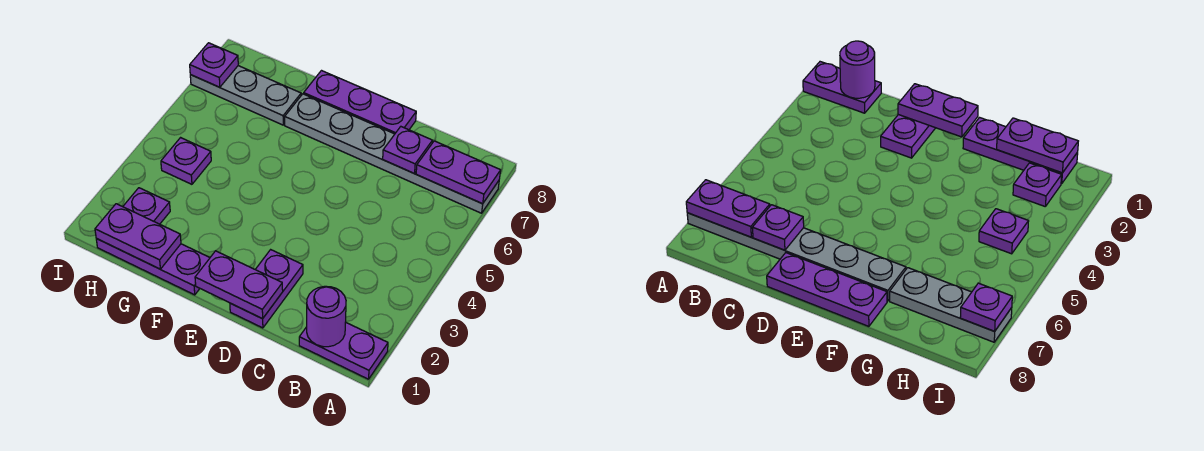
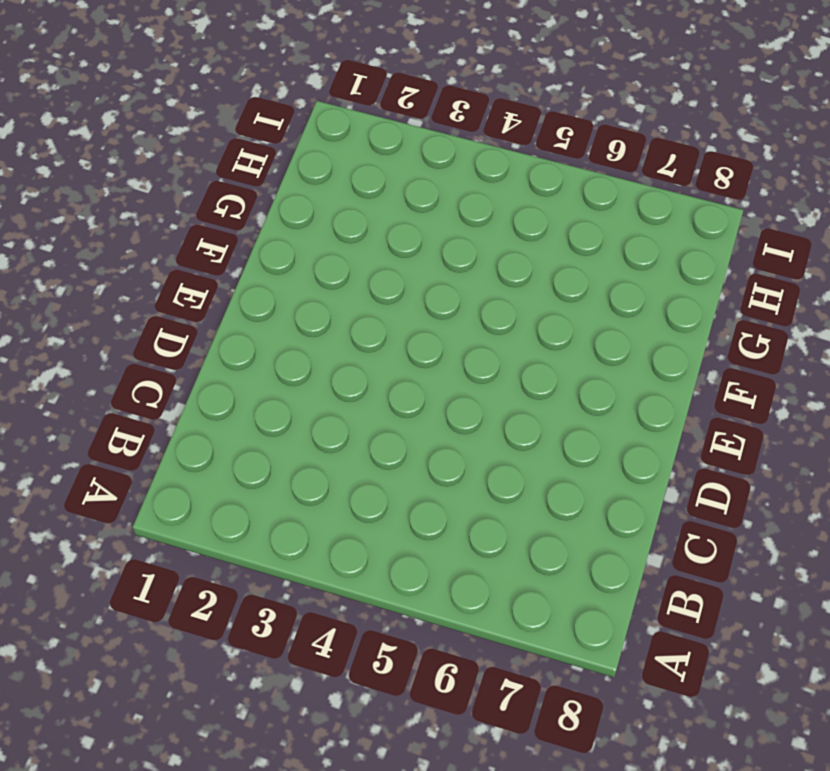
none -> purple plate A1:B1 level 1
none -> grey plate A7:F7 level 1
none -> purple plate D1:D2 level 1

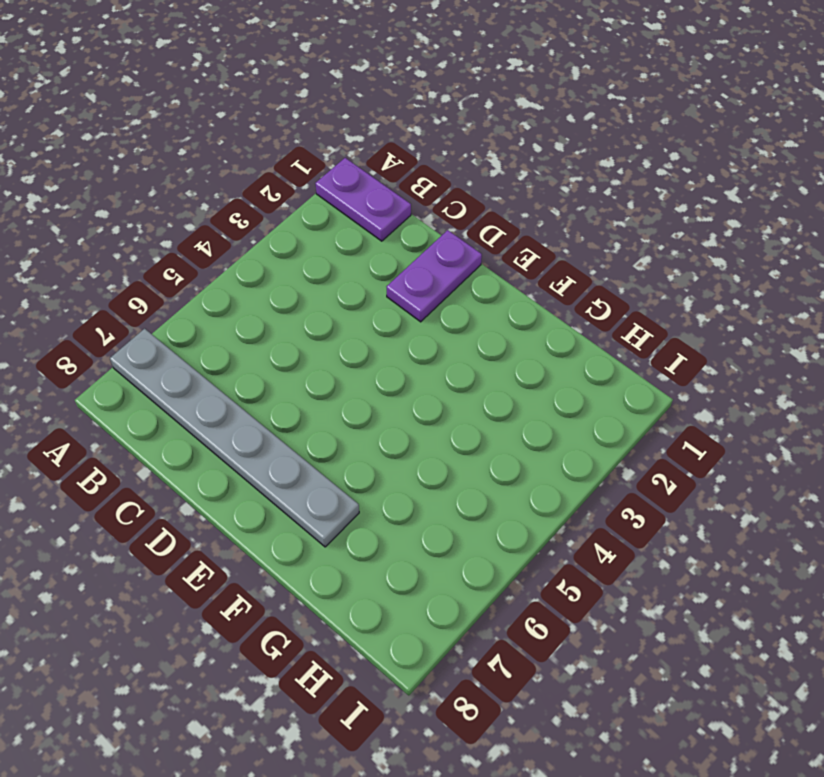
none -> purple plate D8:F8 level 1
none -> purple plate F1:H1 level 1
none -> grey plate G7:I7 level 1

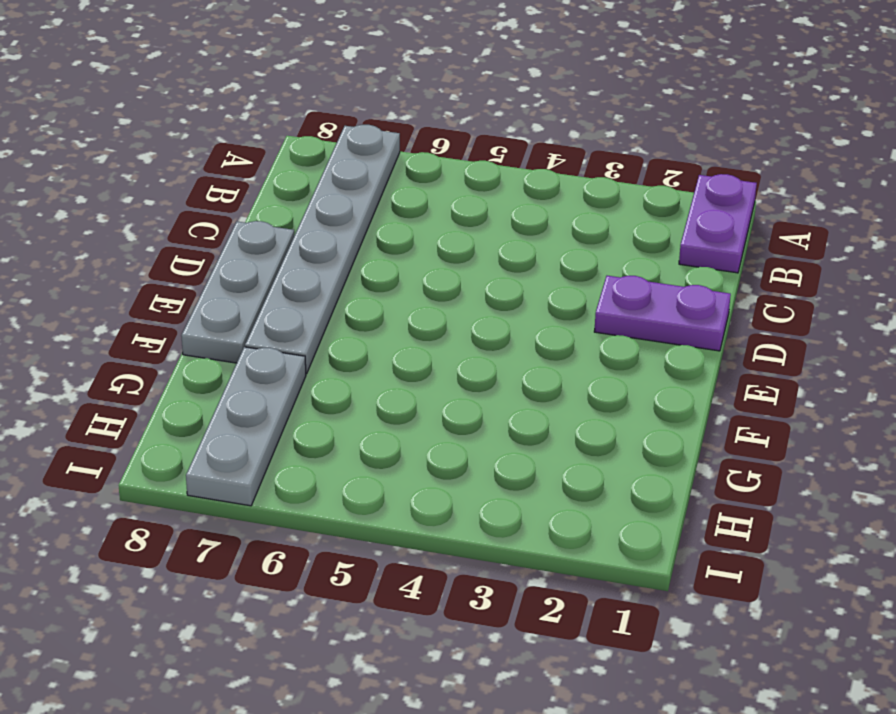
grey plate D8:F8 level 1 -> purple plate D8:F8 level 1
none -> purple plate F1:H1 level 1
none -> purple plate H2 level 1
none -> purple plate H4 level 1

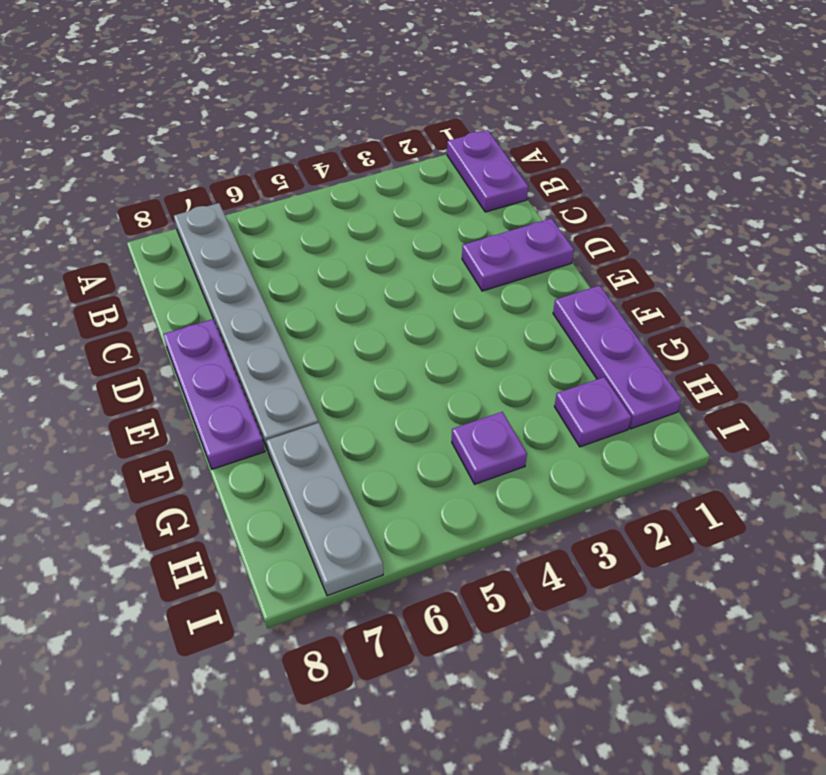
none -> purple plate A7:B7 level 2
none -> purple round brick B1 level 2
none -> purple plate C7 level 2

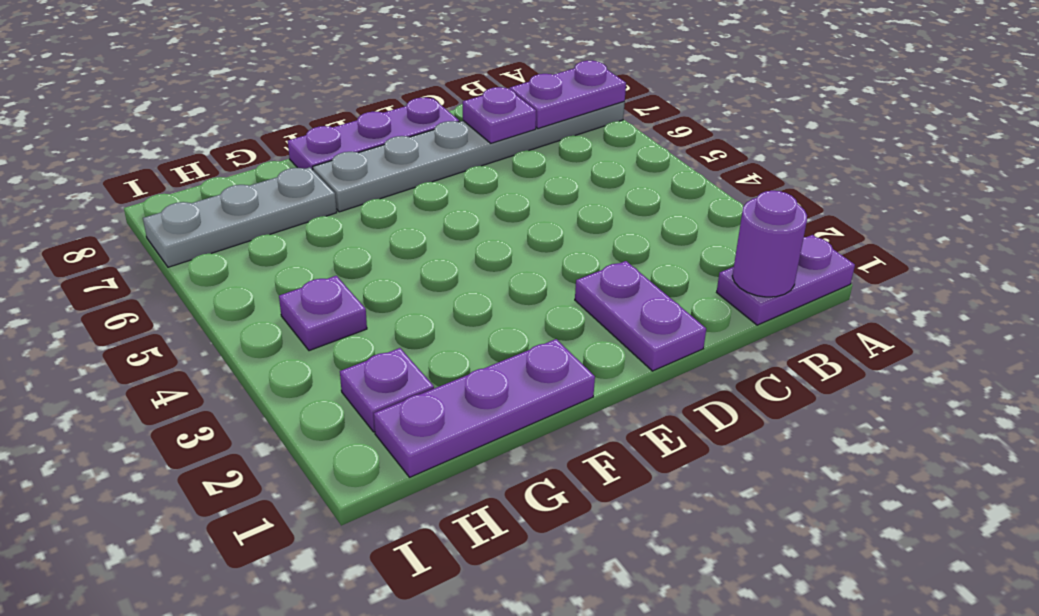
none -> purple plate D1:E1 level 2
none -> purple plate G1:H1 level 2
none -> purple plate I7 level 2

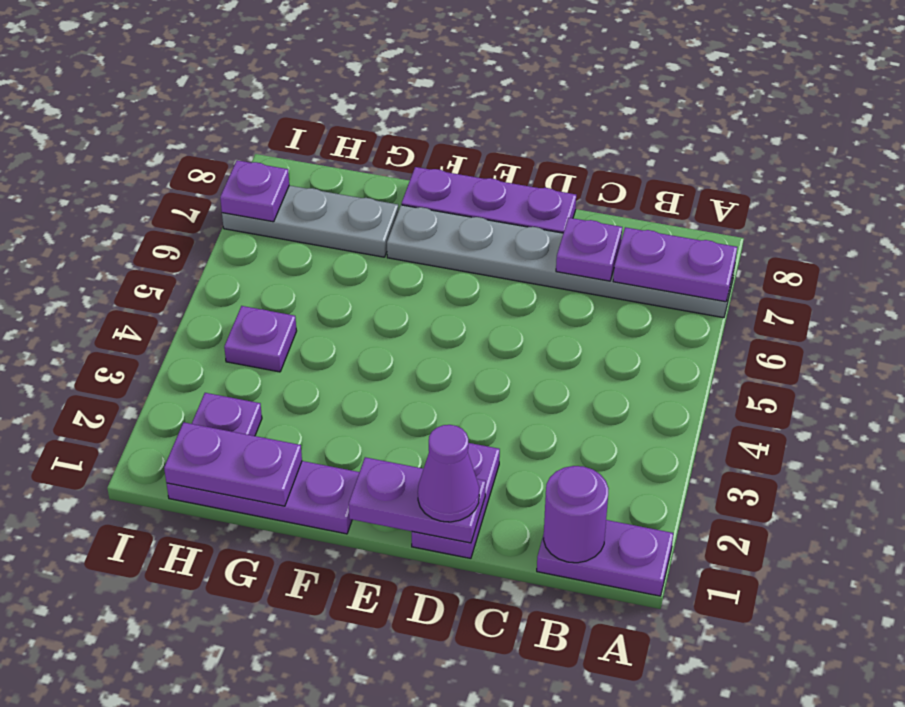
purple cone D1 level 3 -> none

